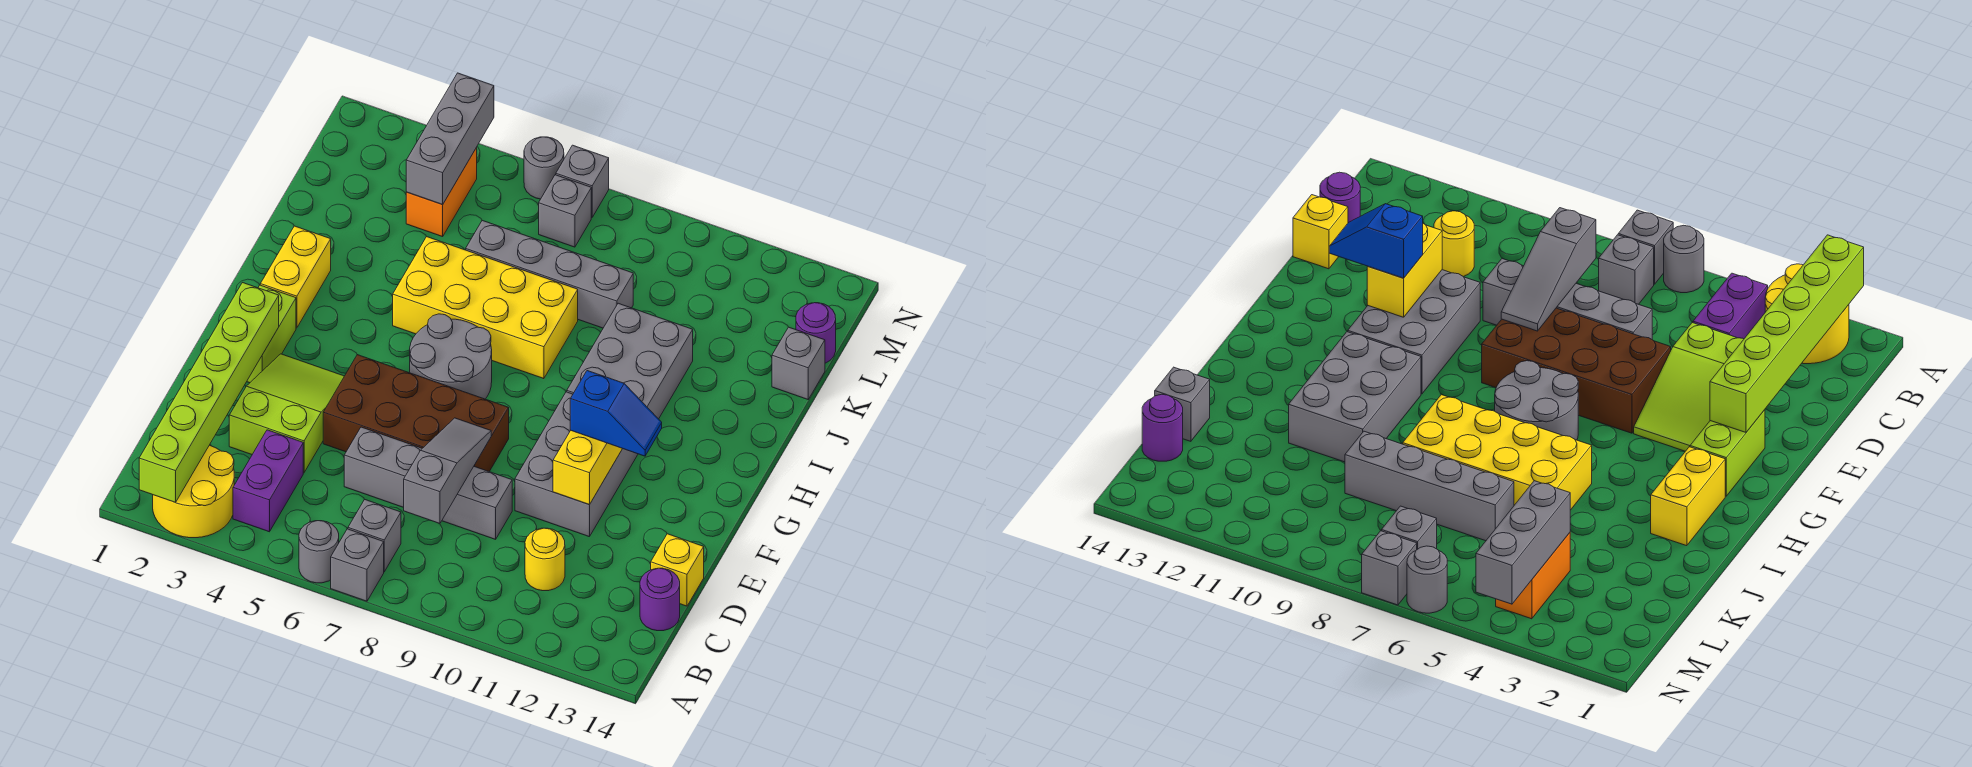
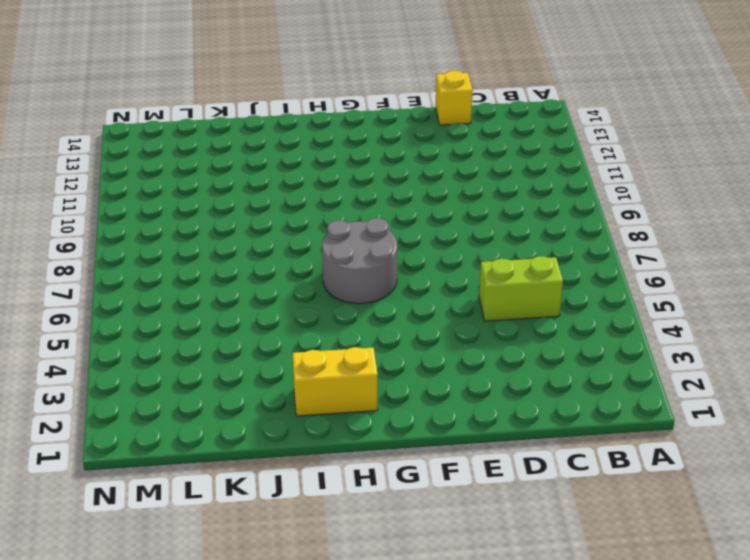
lime brick C5:D5 level 1 -> lime brick F2:G2 level 1
none -> yellow round brick A2:B3 level 1
none -> grey round brick A6 level 1
none -> grey brick A7 level 1

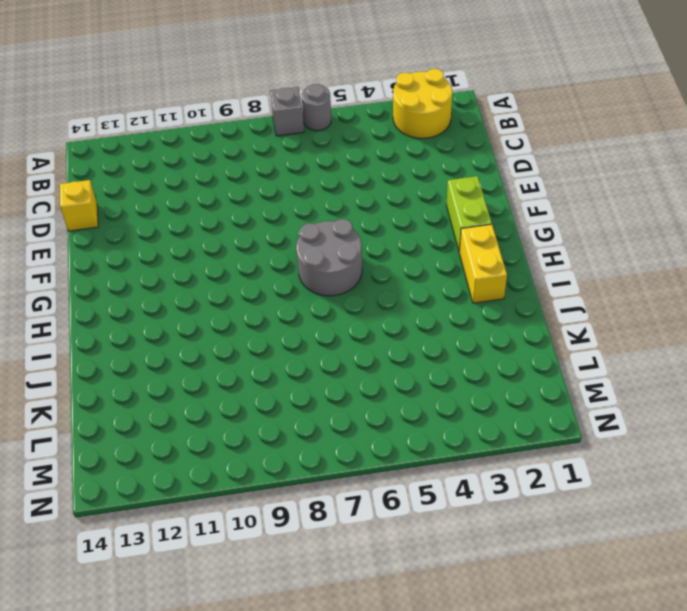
none -> purple brick B4:C4 level 1
none -> grey brick B7 level 1
none -> yellow round brick C11 level 1

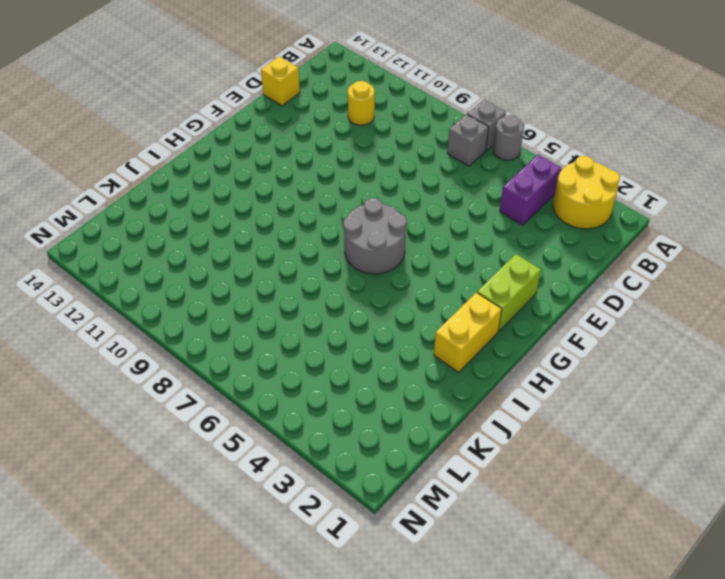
none -> purple round brick C14 level 1
none -> lime slope D3:F4 level 1 top D
none -> grey brick D6:D9 level 1

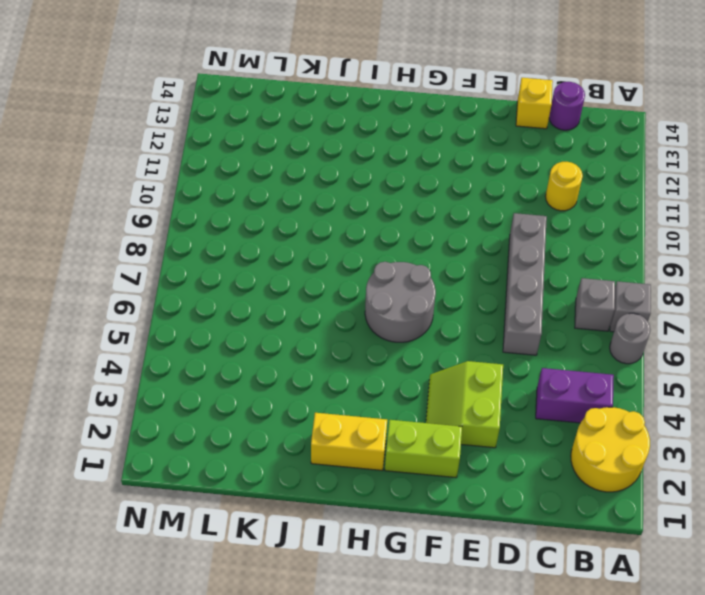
lime slope E3:F4 level 1 top E -> lime slope D3:F4 level 1 top D
none -> brown brick E5:F8 level 1
none -> grey brick E10:G11 level 1
none -> grey brick H10:J11 level 1

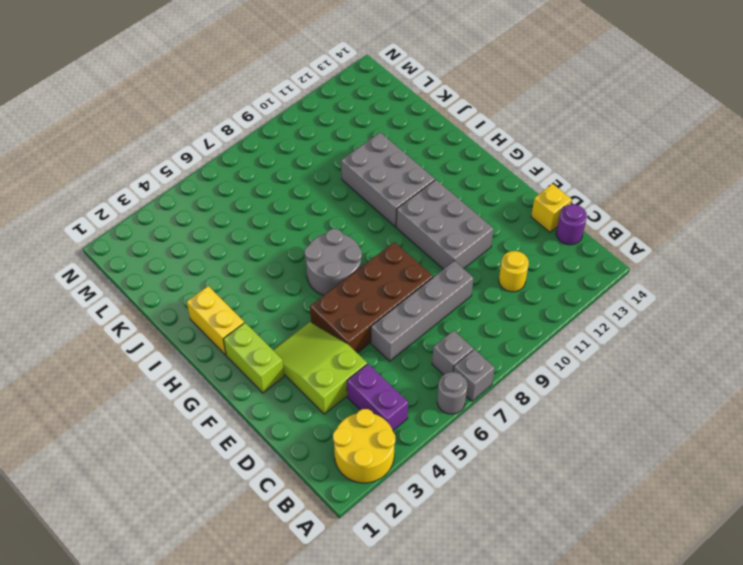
none -> yellow brick I5:J8 level 1
none -> grey brick K6:K9 level 1
none -> grey brick K14 level 1

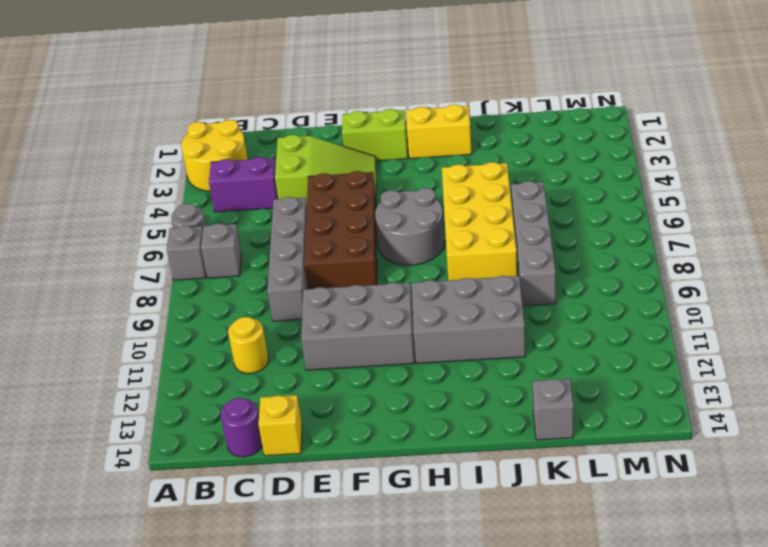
none -> orange brick L4:M4 level 1
none -> purple round brick L14 level 1
none -> grey brick M7 level 1

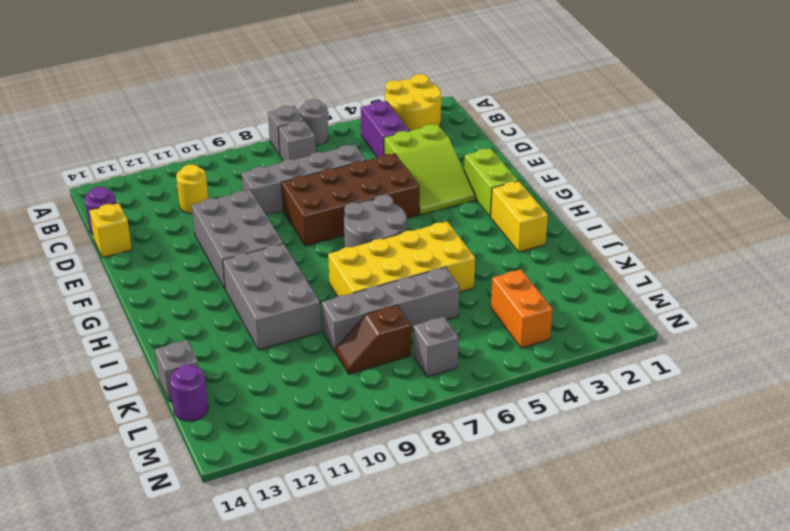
brown slope L8:L9 level 1 top 8 -> none
none -> grey round brick N6 level 1
none -> grey brick N7 level 1
none -> lime brick A2:F2 level 2

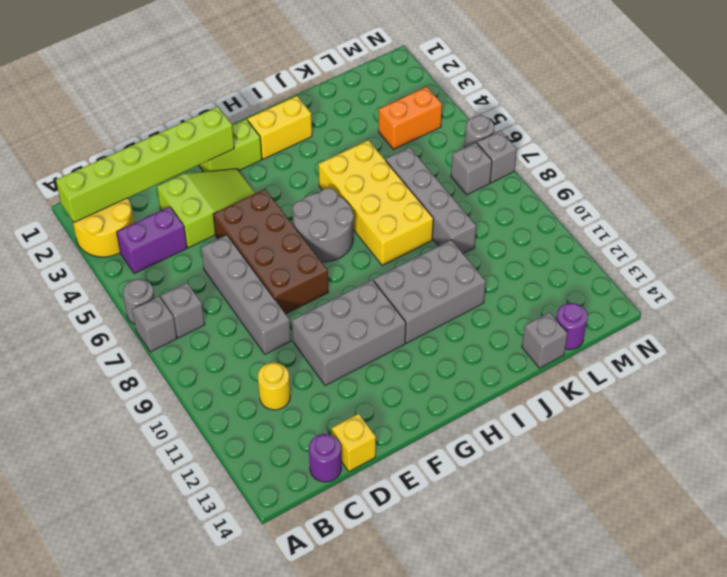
none -> grey slope C8:E8 level 2 top C
none -> yellow brick E11:F11 level 2
none -> grey brick L4:N4 level 2

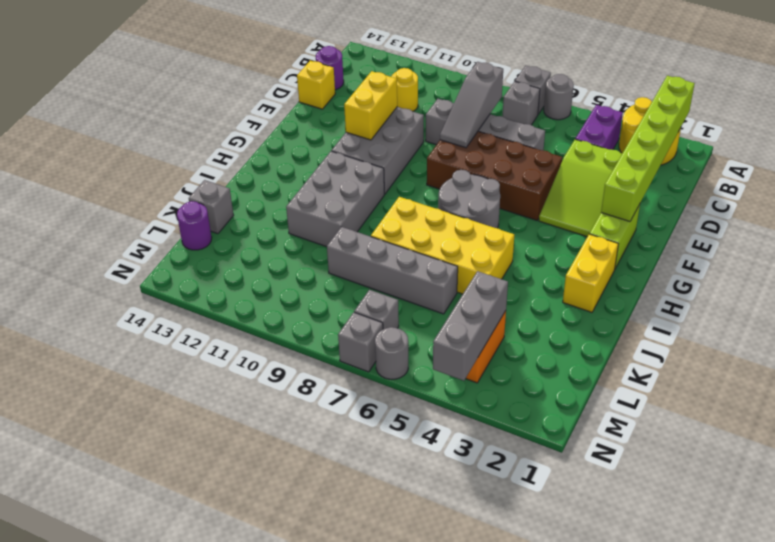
none -> blue slope F11:F12 level 3 top 11

